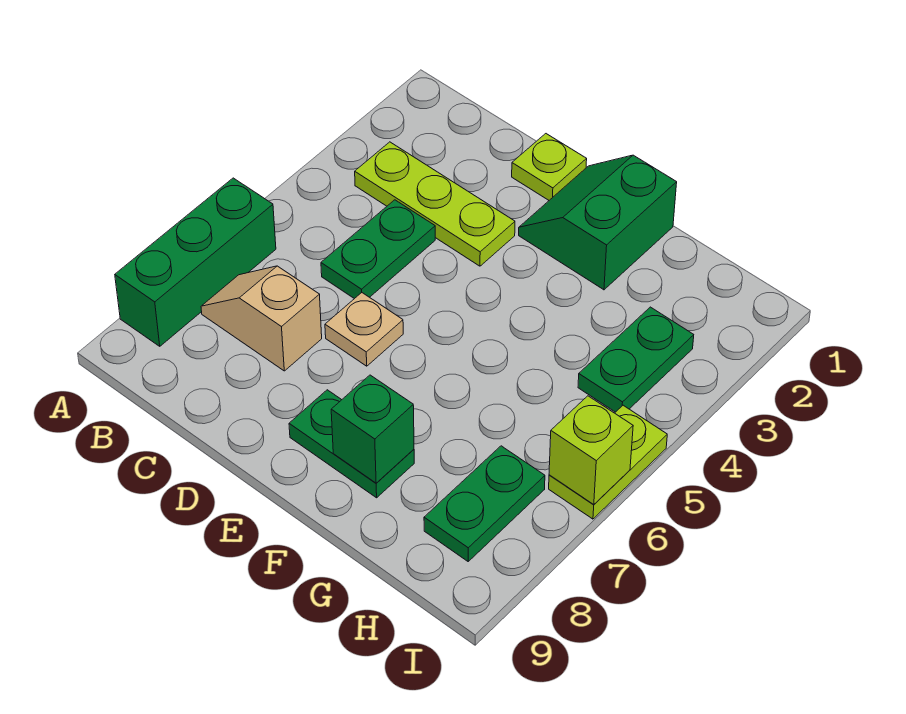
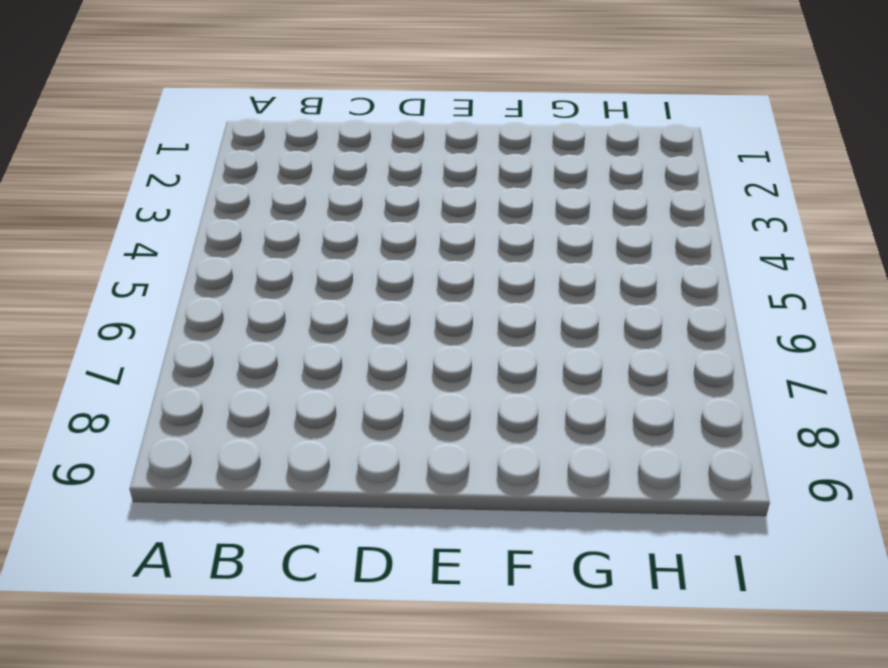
none -> green brick A6:A8 level 1
none -> lime plate B3:D3 level 1
none -> tan slope B7:C7 level 1 top C

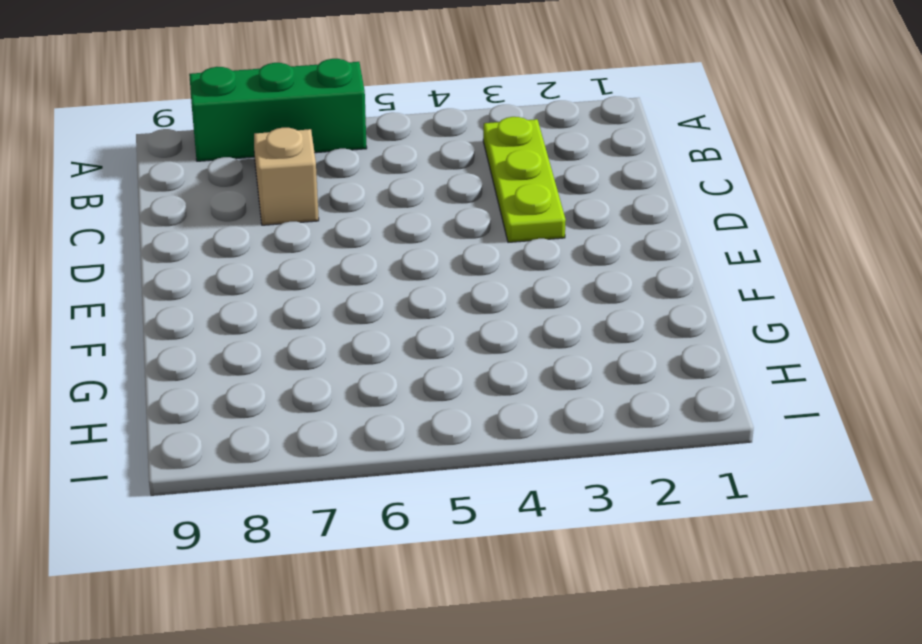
none -> green plate C4:C5 level 1
none -> lime plate D1 level 1
none -> tan plate D6 level 1

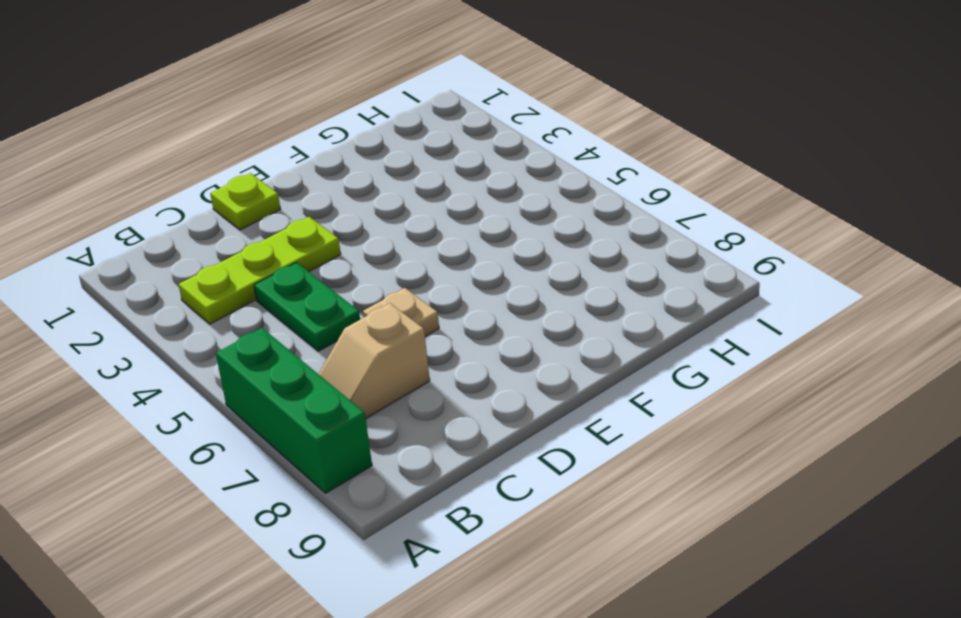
none -> green slope E1:F2 level 1 top F
none -> green plate E8:F8 level 1
none -> green plate H3:H4 level 1

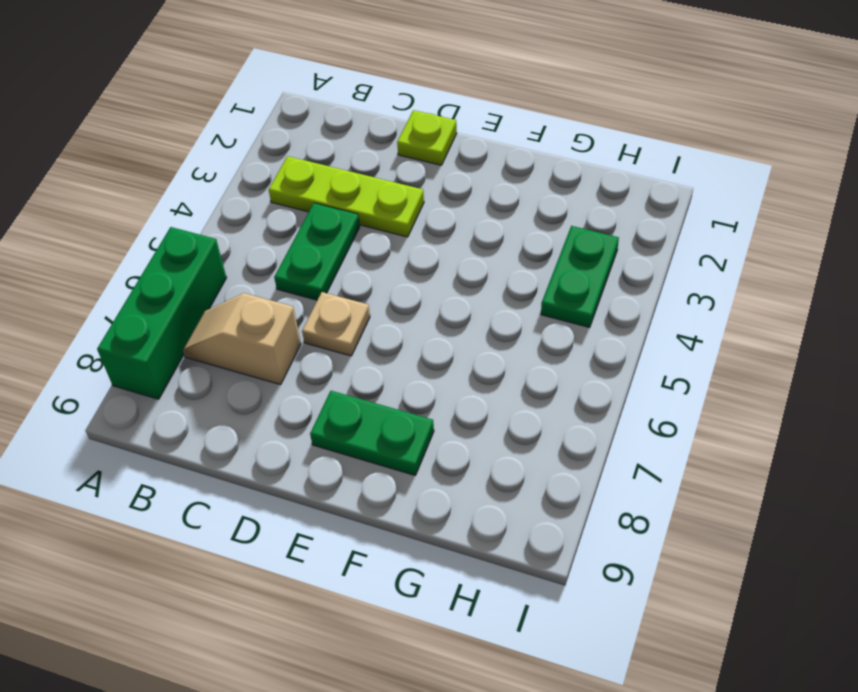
none -> green slope E1:F2 level 1 top F
none -> green plate H7:H8 level 1
none -> lime plate I5:I6 level 1

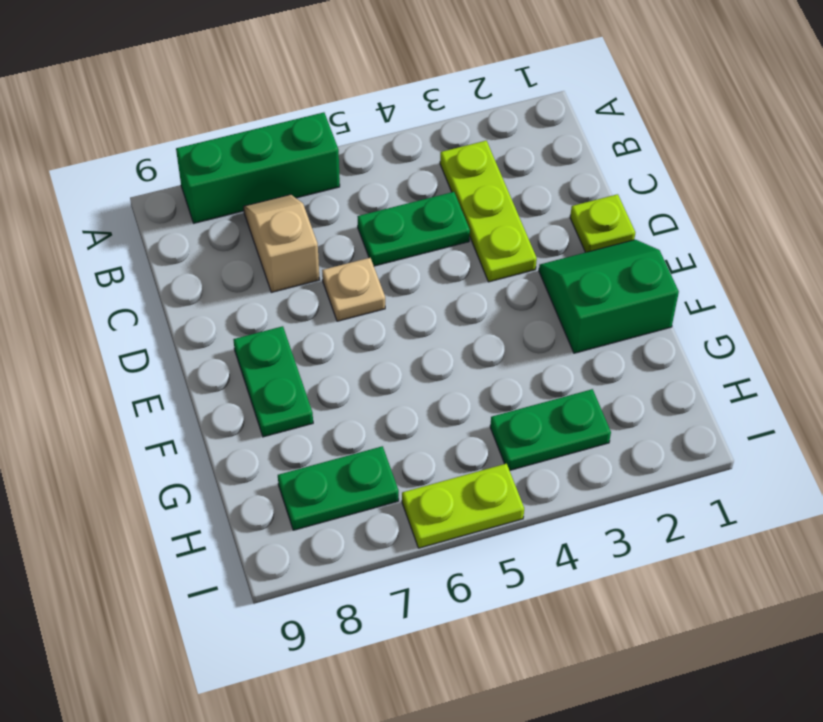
none -> green brick F8 level 2
none -> lime brick I6 level 2

